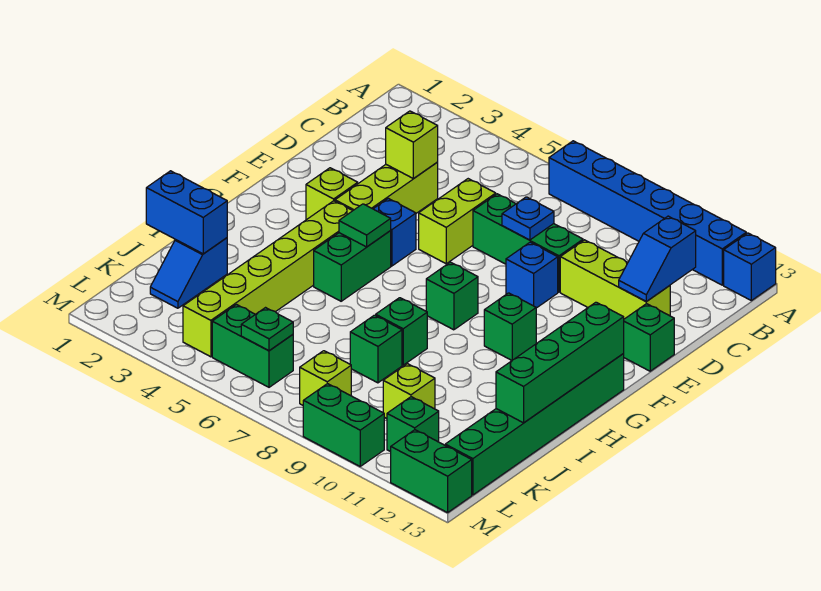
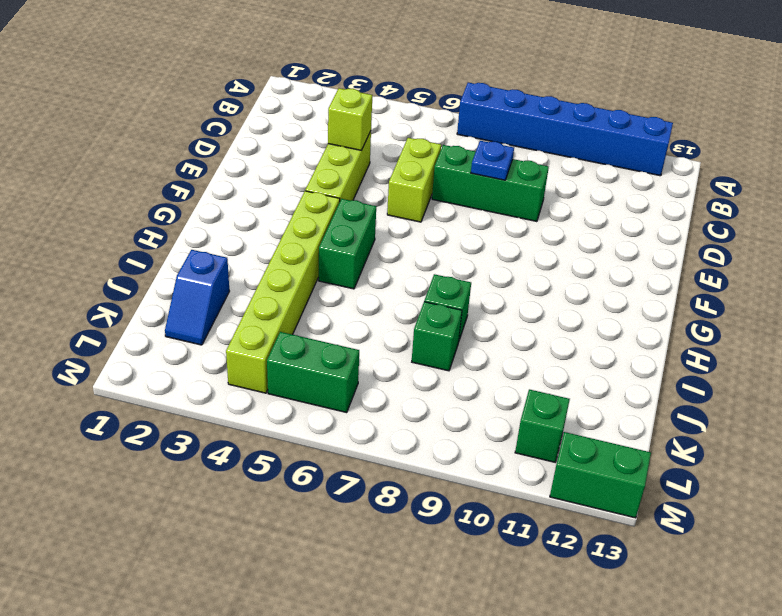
none -> blue brick A13 level 1
none -> lime brick D10:D12 level 1
none -> blue brick E9 level 1
none -> green brick E13 level 1

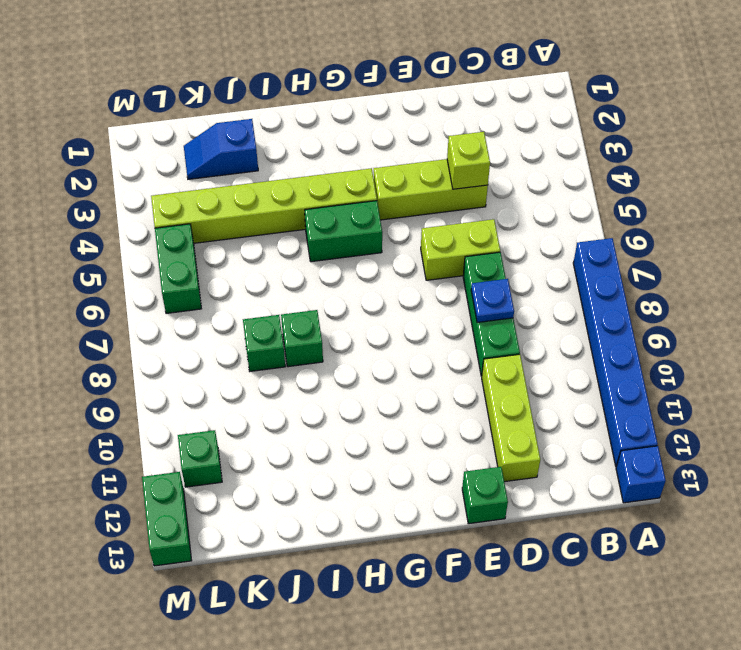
none -> blue brick E9 level 1
none -> lime brick F3 level 1
none -> blue brick F5 level 1
none -> green brick G8 level 1

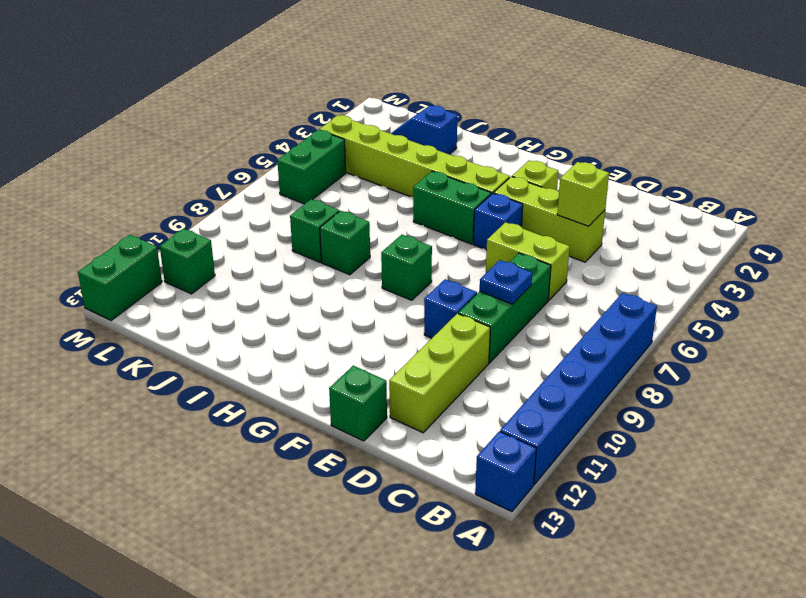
none -> green brick G10 level 1
none -> green brick G13:L13 level 1
none -> lime brick K10 level 1
none -> lime brick L8 level 1

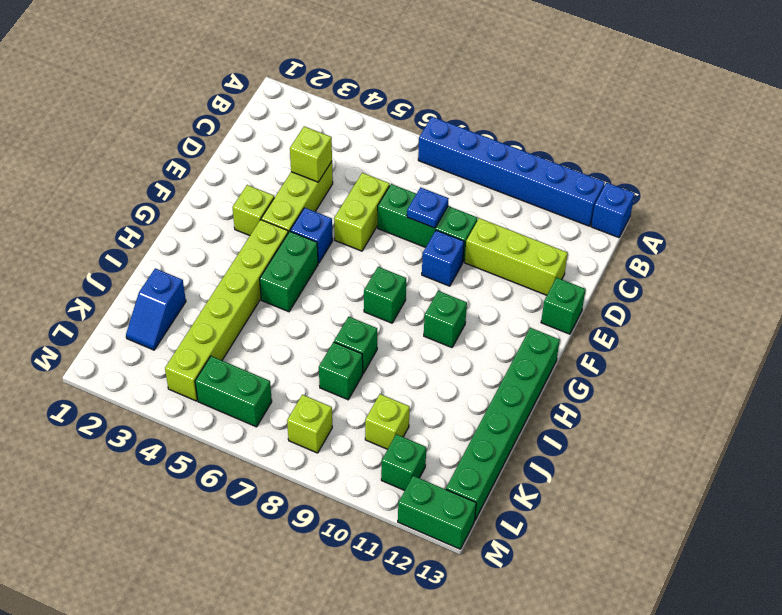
none -> green brick M9:M10 level 1
none -> blue slope C12:D12 level 2 top C
none -> green tile G5 level 2
none -> green brick G13:J13 level 2

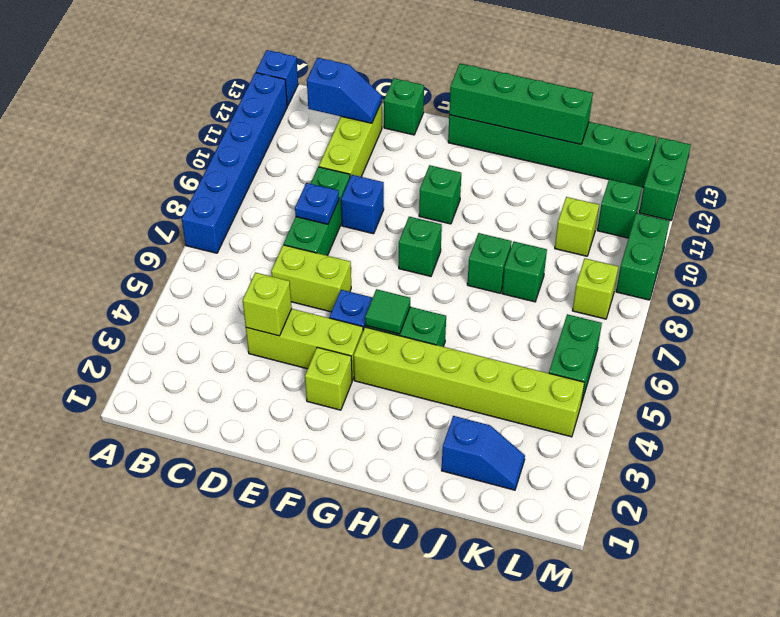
none -> blue brick J1:J2 level 2
none -> green plate L6 level 2

